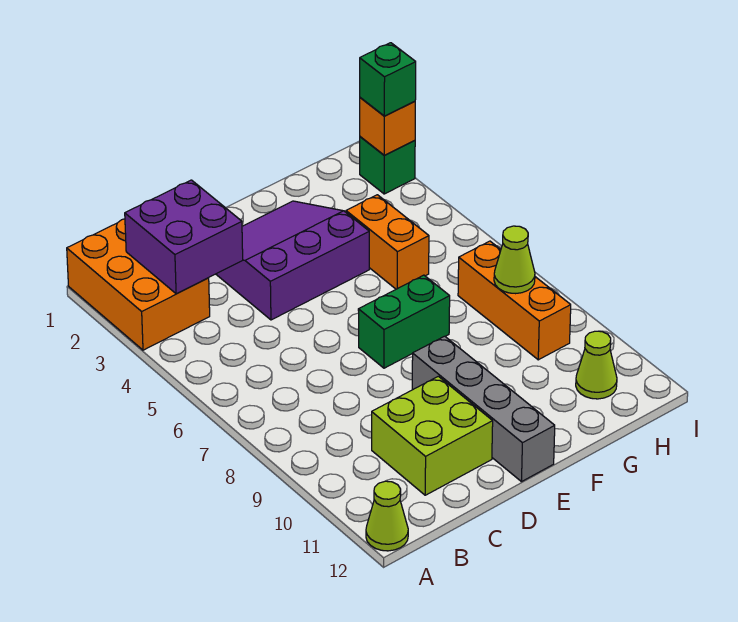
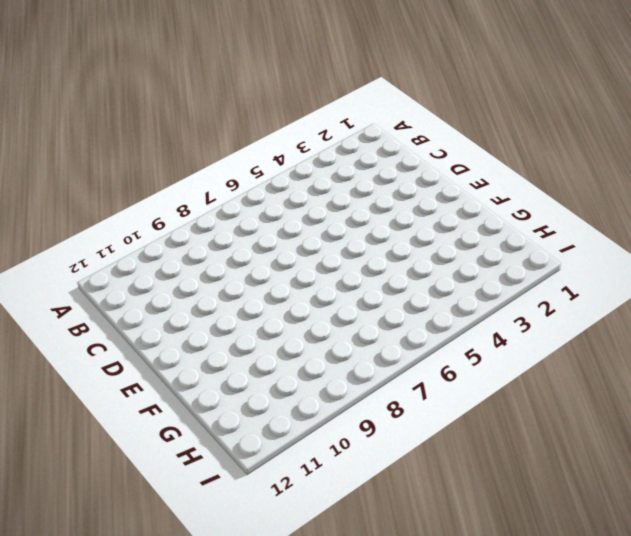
none -> orange brick A1:B3 level 1
none -> lime cone A12 level 1
none -> lime brick C10:D11 level 1

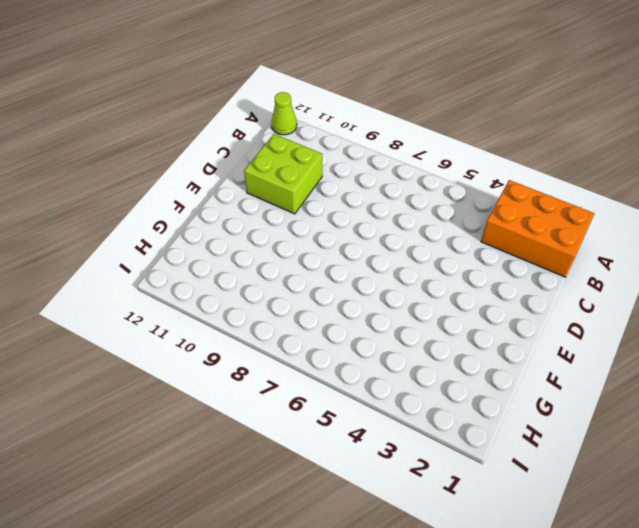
none -> purple slope D2:F4 level 1 top 4
none -> green brick E7:F7 level 1
none -> grey brick E9:E12 level 1

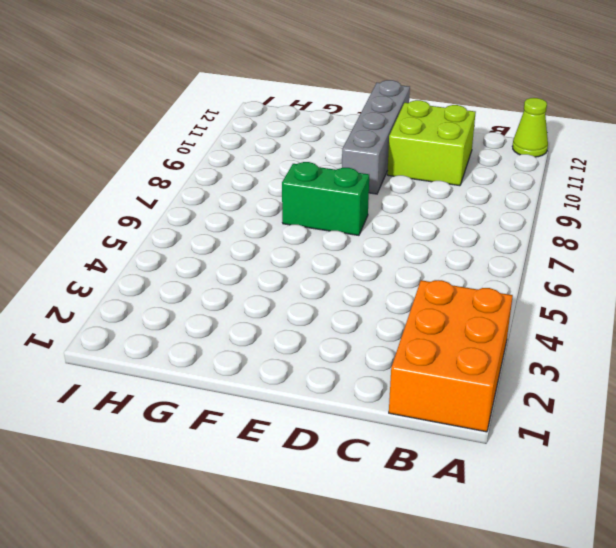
none -> purple slope D2:F4 level 1 top 4
none -> orange brick G4:G5 level 1
none -> orange brick H7:H9 level 1

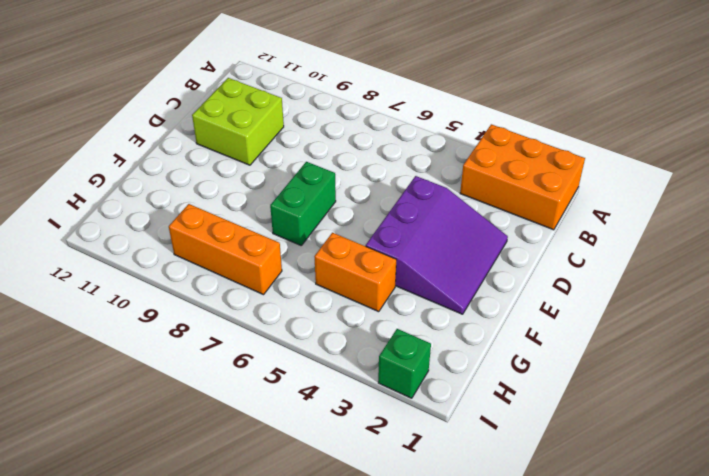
none -> lime cone A12 level 1
none -> grey brick E9:E12 level 1
none -> lime cone H11 level 1

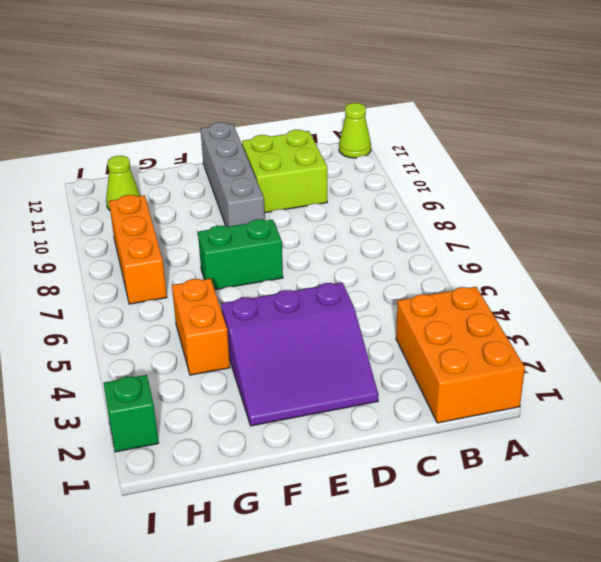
none -> purple brick B2:C3 level 2
none -> lime cone H8 level 2
none -> orange brick I2 level 2

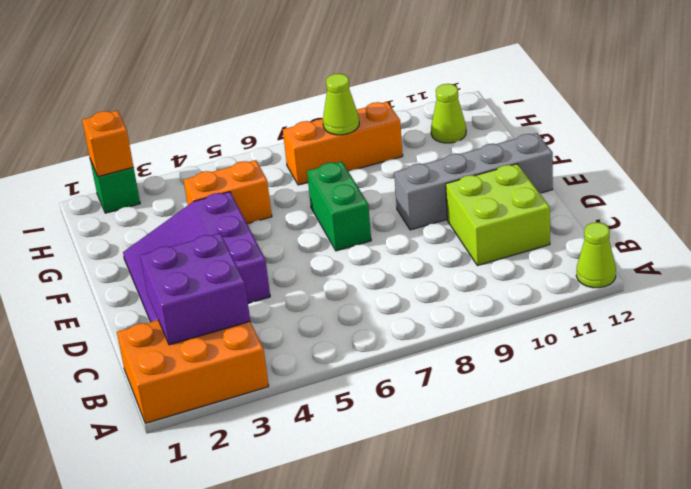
none -> green brick I2 level 3

